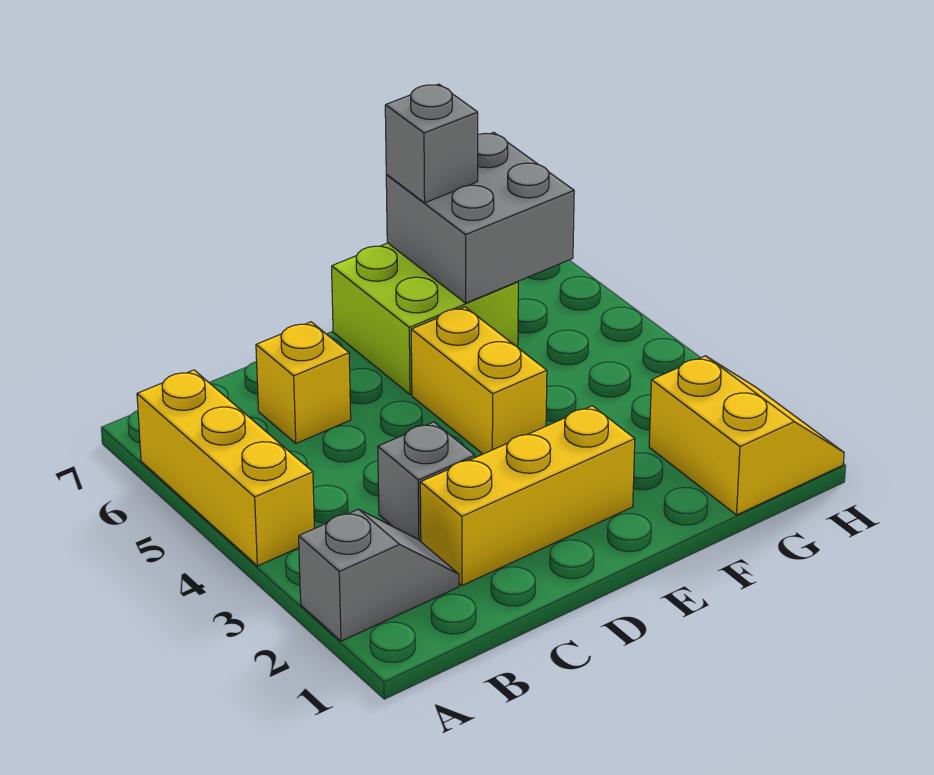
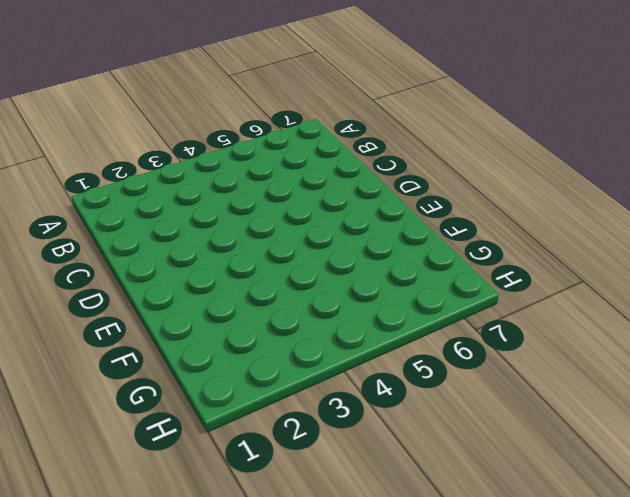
none -> grey slope A2:B2 level 1 top A
none -> yellow brick A4:A6 level 1

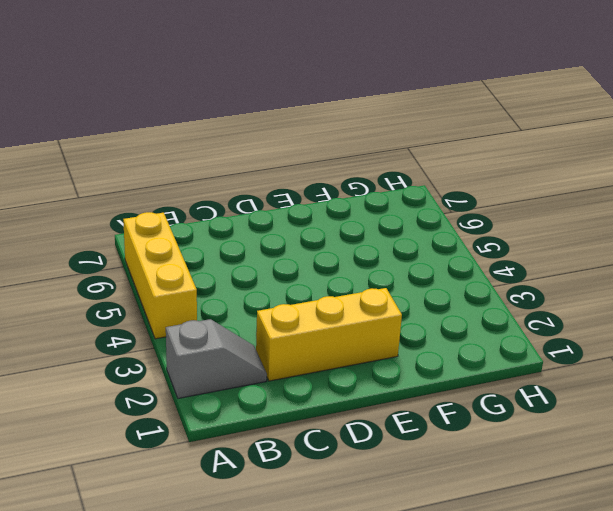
none -> grey brick C3 level 1
none -> yellow brick C6 level 1

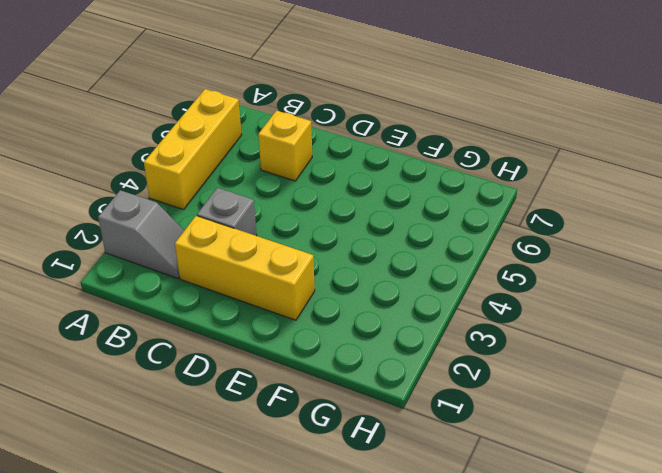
none -> yellow brick E4:E5 level 1
none -> lime brick E6:F7 level 1

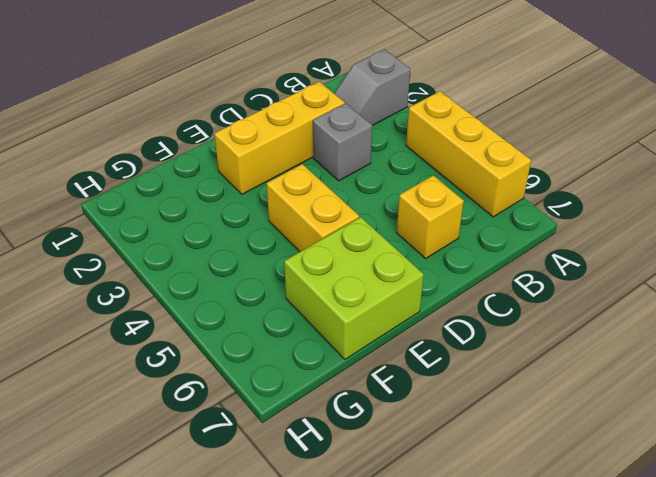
none -> yellow slope G1:H2 level 1 top G
none -> grey brick F6:G7 level 2

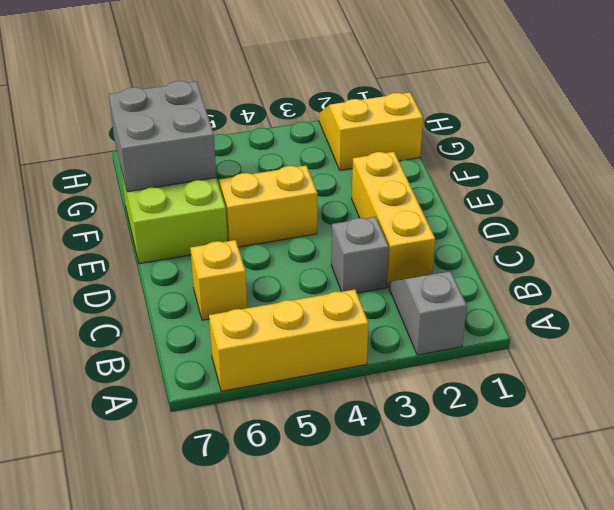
none -> grey brick F7 level 3

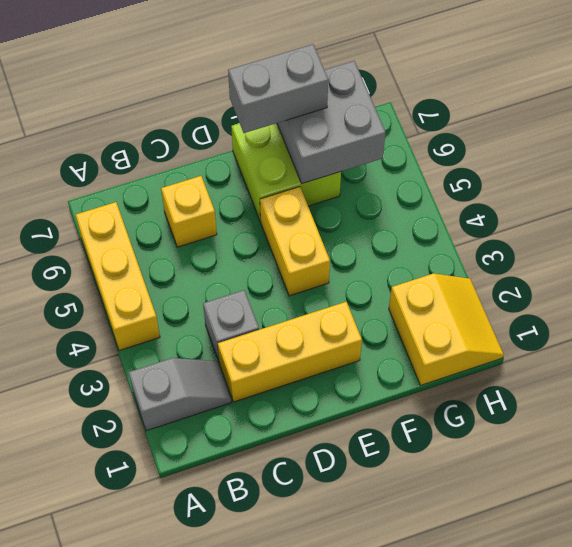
grey brick E7:F7 level 3 -> grey brick F7 level 3

